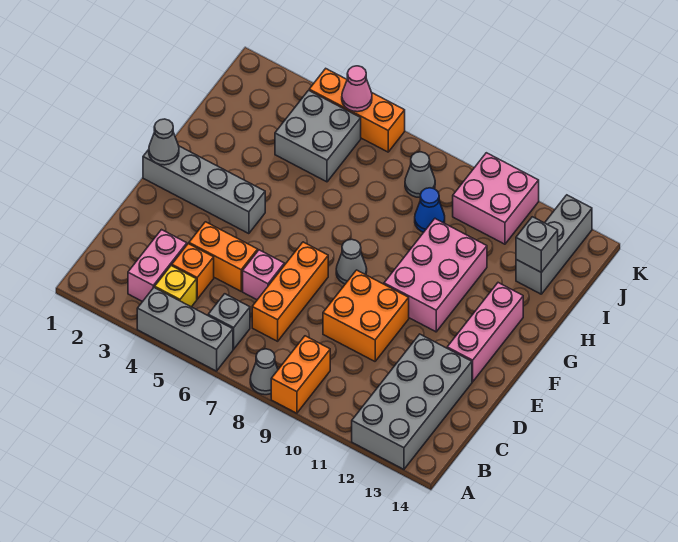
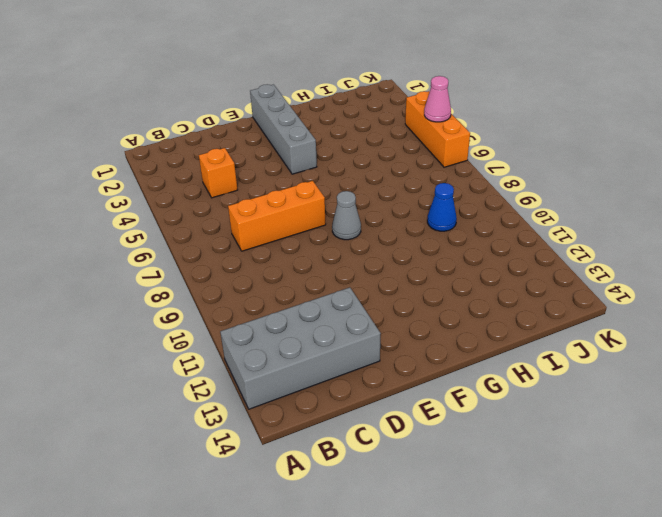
none -> grey brick A4:A6 level 1
none -> grey cone A8 level 1
none -> orange brick A9:B9 level 1

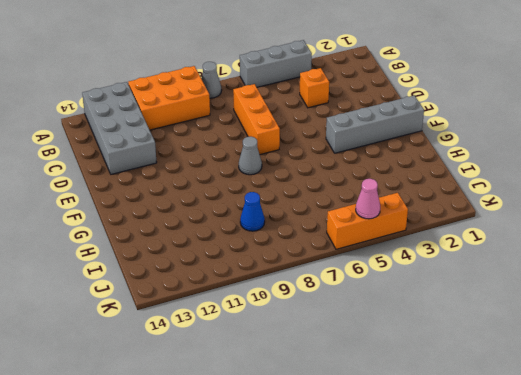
orange brick A9:B11 level 1 -> orange brick A9:B9 level 1
none -> pink brick B3:C3 level 1
none -> yellow brick B4 level 1
none -> grey brick B6 level 1

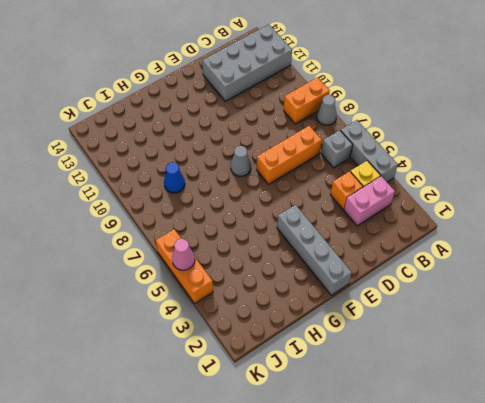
none -> orange brick D4:D5 level 1
none -> pink brick D6 level 1
none -> orange brick D9:E10 level 1

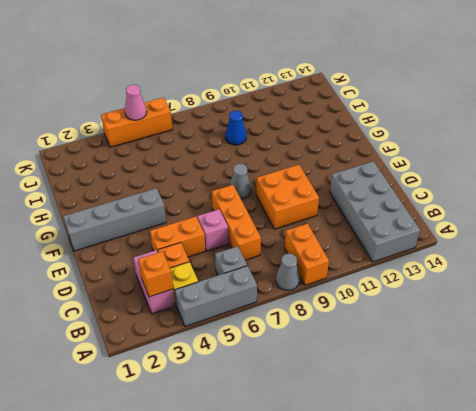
orange brick B3 level 2 -> none
none -> pink brick E13:G13 level 1
none -> pink brick F10:H11 level 1
none -> grey brick I4:J5 level 1

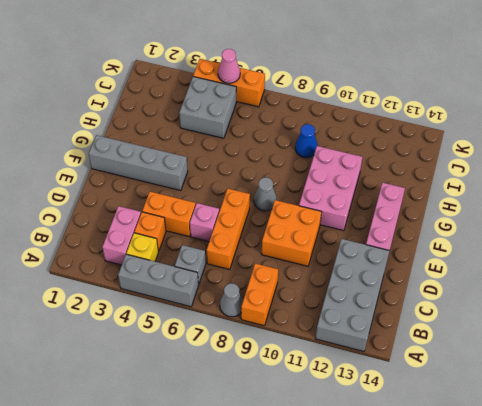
none -> grey brick I13:K13 level 1
none -> grey cone J8 level 1
none -> pink brick J10:K11 level 1

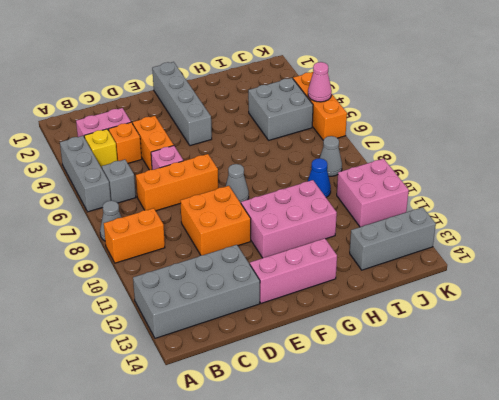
none -> grey cone F1 level 2
none -> grey brick I13 level 2

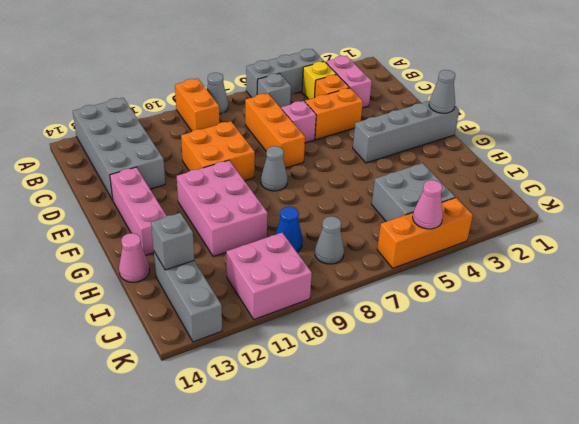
pink cone H14 level 1 -> none

